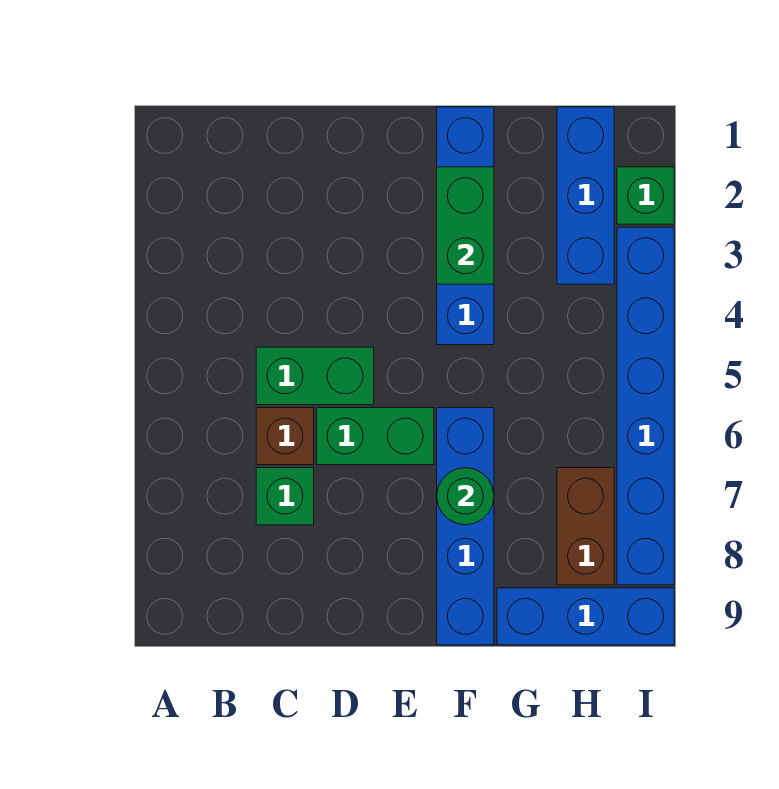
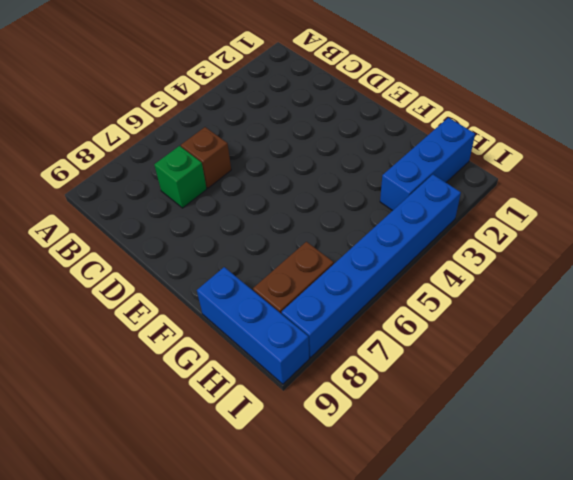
none -> green brick C5:D5 level 1
none -> green brick D6:E6 level 1
none -> blue brick F1:F4 level 1

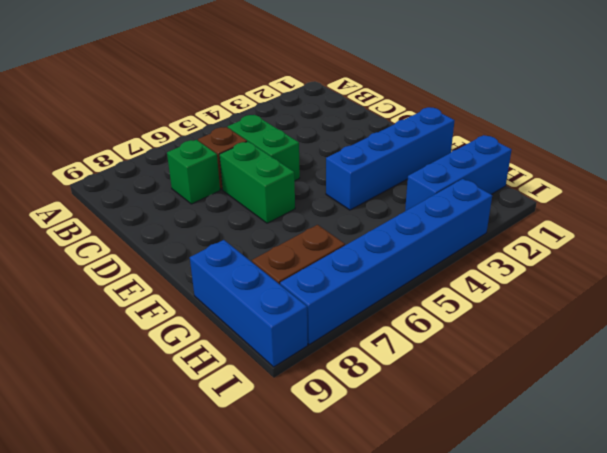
none -> blue brick F6:F9 level 1
none -> green brick I2 level 1
none -> green brick F2:F3 level 2

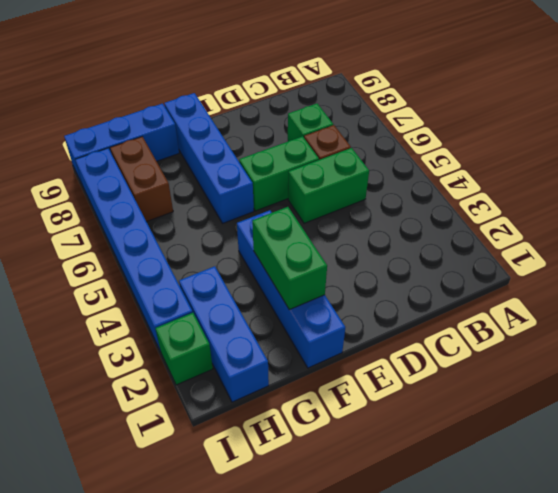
none -> green round brick F7 level 2

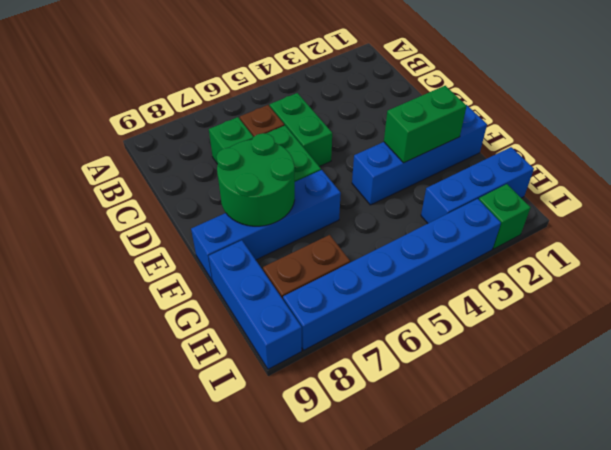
green round brick E7:F8 level 2 -> green round brick F7 level 2

